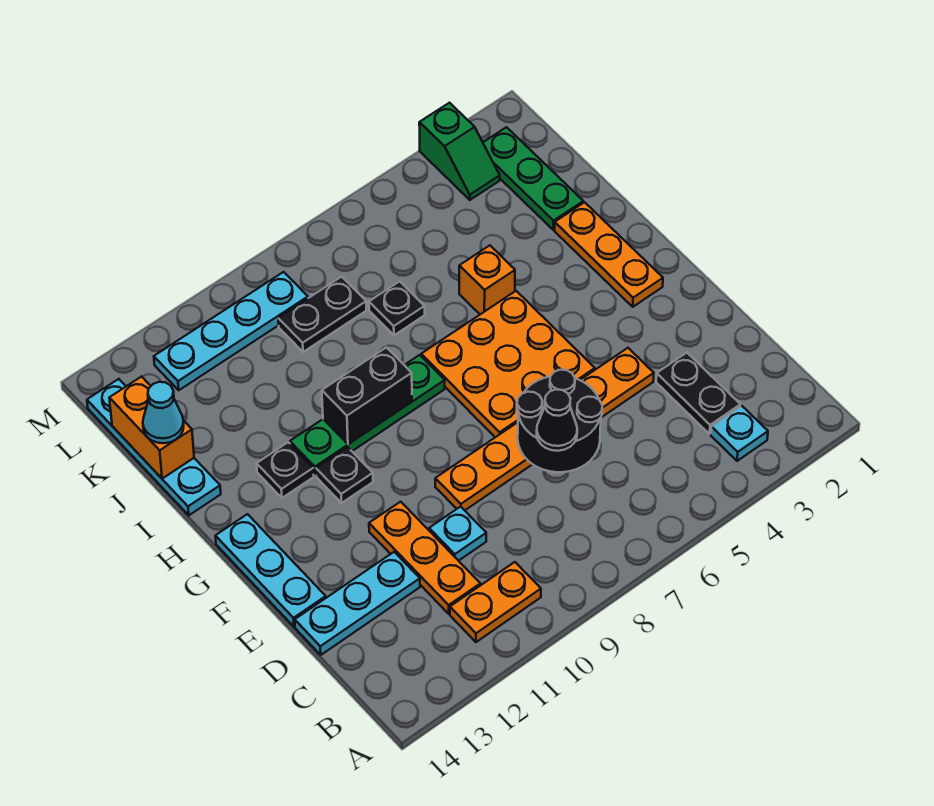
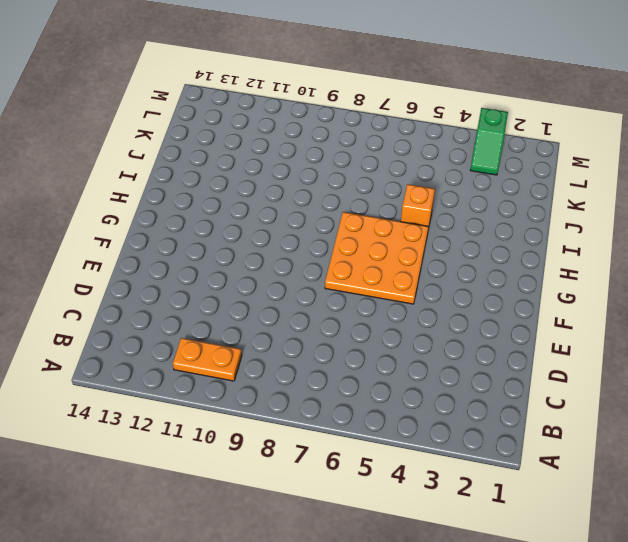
none -> cyan plate B3 level 1
none -> black plate C3:D3 level 1
none -> orange plate C11:E11 level 1

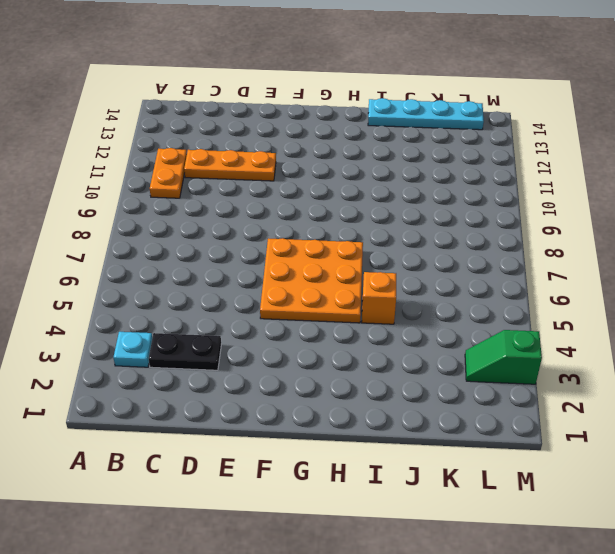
none -> cyan plate D10 level 1
none -> cyan plate D12:D14 level 1
none -> orange plate E4:E9 level 1

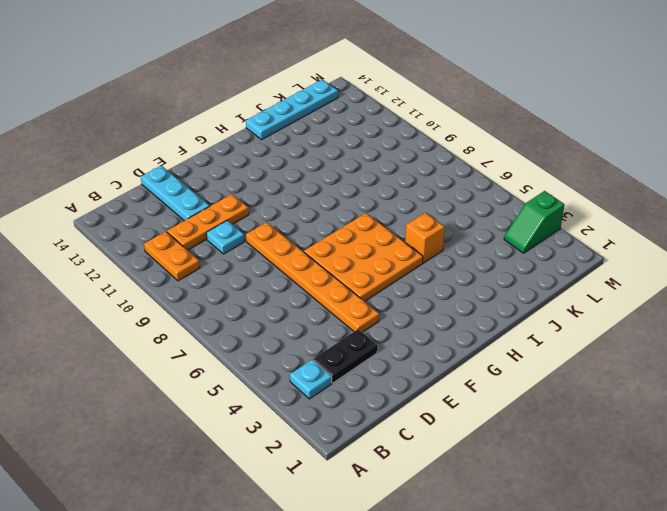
none -> cyan plate E14:G14 level 1
none -> orange plate G2:I2 level 1
none -> black plate G11 level 1

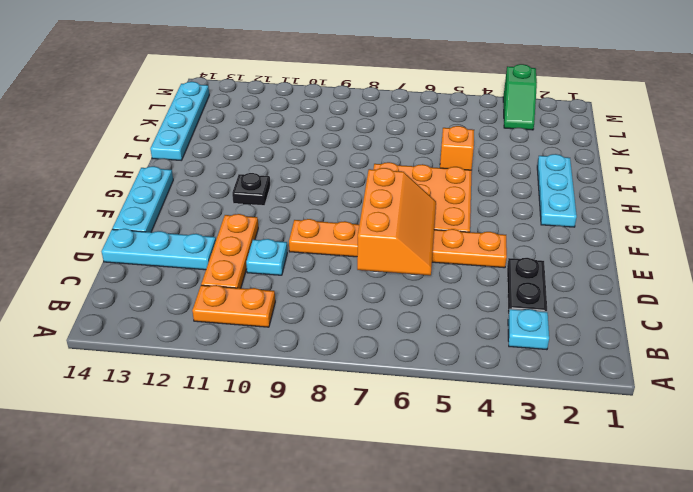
orange slope D6:F7 level 2 top 7 -> black round brick D6:E7 level 2
cyan plate G2:I2 level 1 -> orange plate G2:I2 level 1
none -> green plate H8:H11 level 1
none -> black plate H12 level 1
none -> green plate J2:L2 level 1

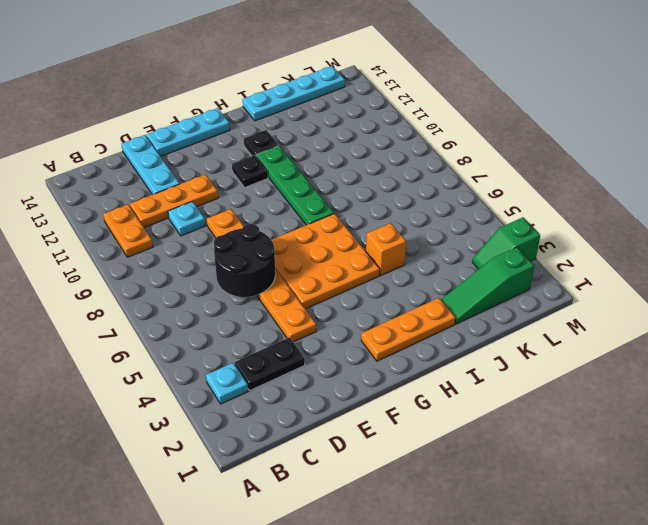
green slope J2:L2 level 1 top L -> green plate J2:L2 level 1
none -> black plate J7 level 1
none -> black plate K8:K9 level 1
none -> cyan plate L9:L12 level 1

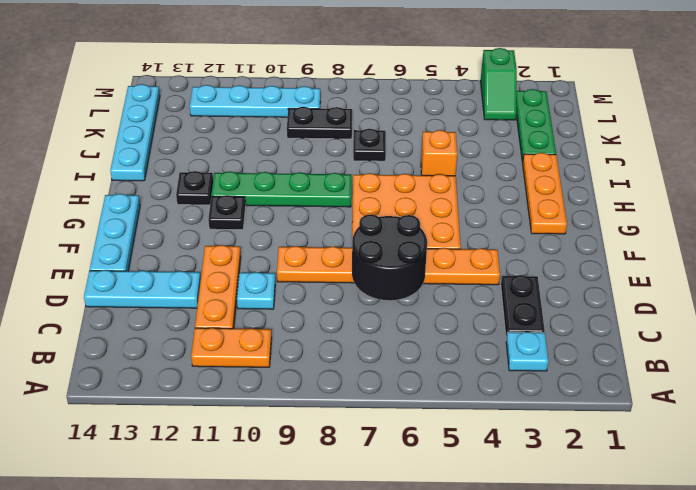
none -> black brick H9:H10 level 2
none -> orange brick J14:K14 level 2
none -> black cone D7 level 3

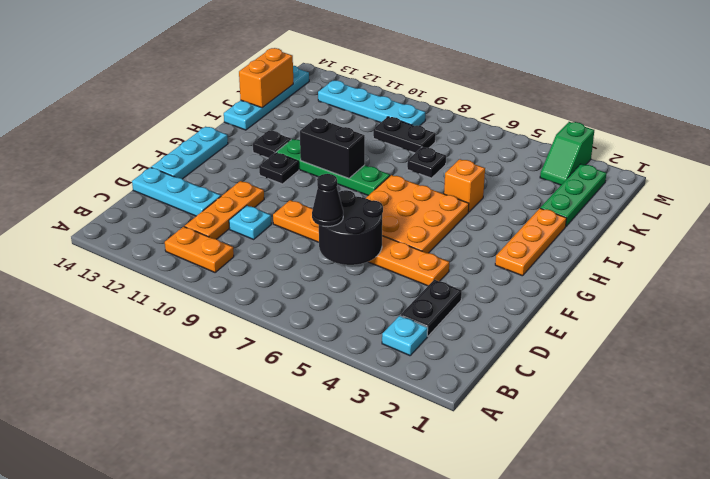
none -> cyan cone J14 level 3

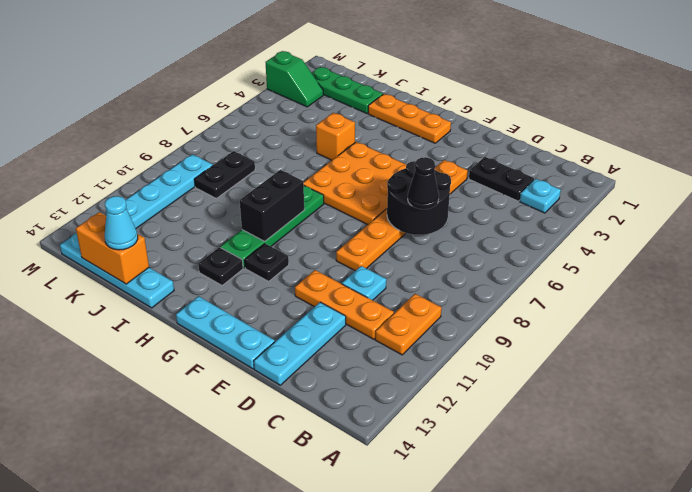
none -> black plate J7 level 1

